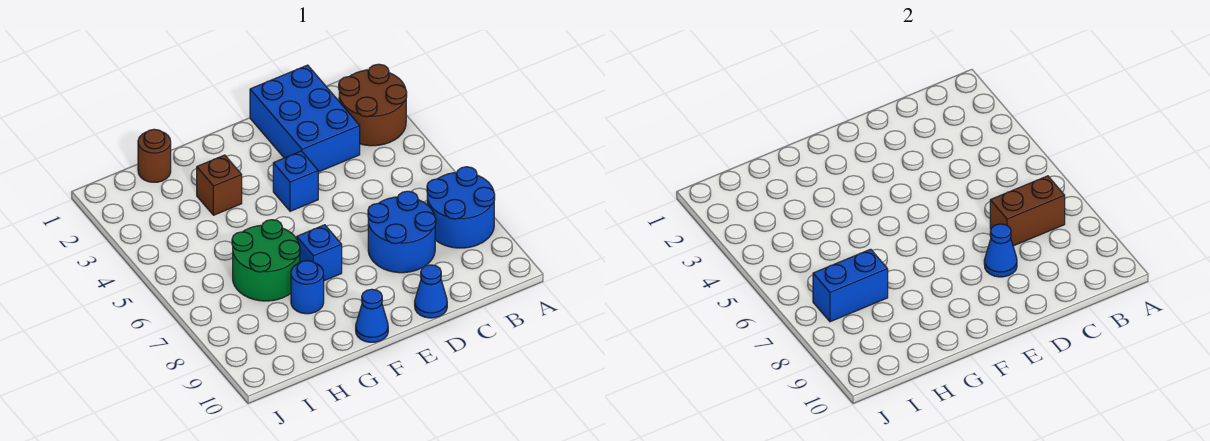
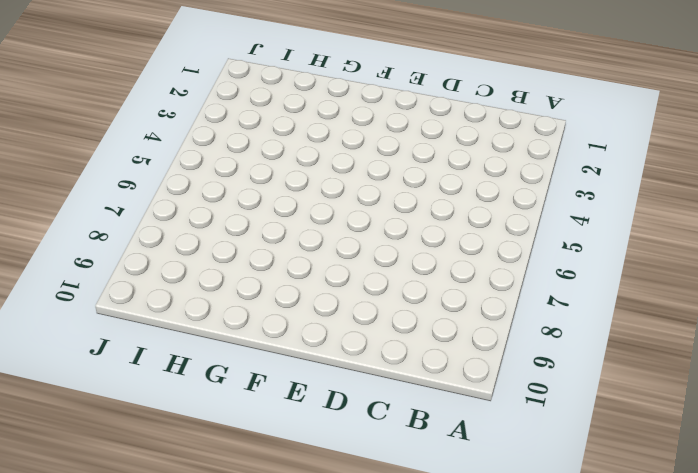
none -> brown round brick A2:B3 level 1
none -> blue round brick A7:B8 level 1
none -> blue brick C1:D3 level 1

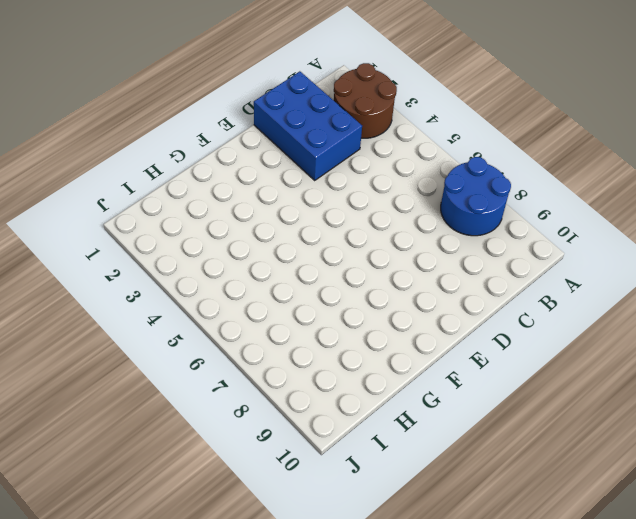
none -> blue round brick C7:D8 level 1
none -> blue cone D10 level 1
none -> blue brick E4 level 1

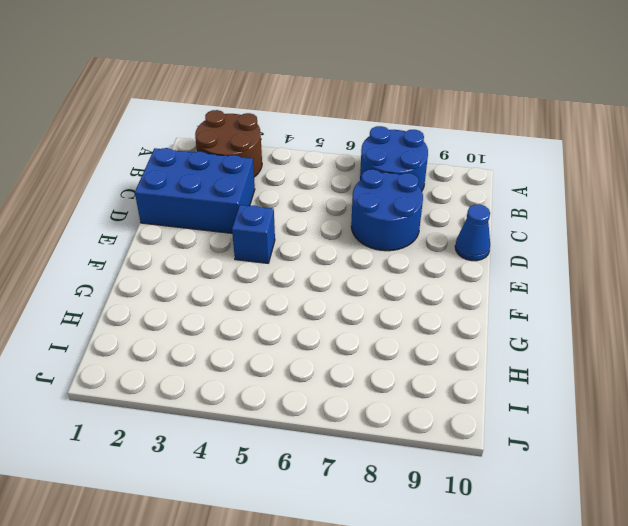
none -> blue brick F7 level 1
none -> blue cone F10 level 1
none -> brown brick G3 level 1

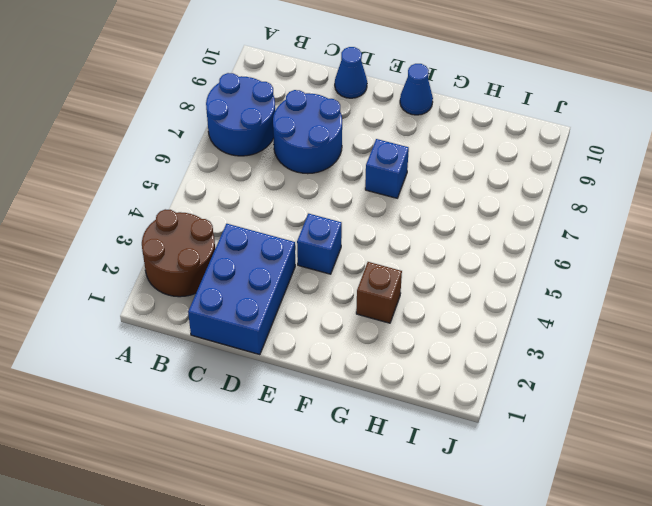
none -> green round brick G6:H7 level 1
none -> blue round brick G8 level 1
none -> brown round brick H1 level 1

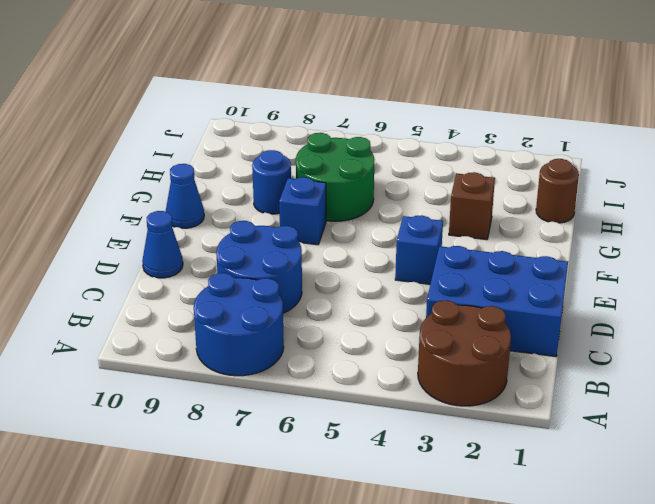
none -> brown brick B7:C7 level 2
none -> blue cone D8 level 2
none -> blue brick H7:I7 level 2

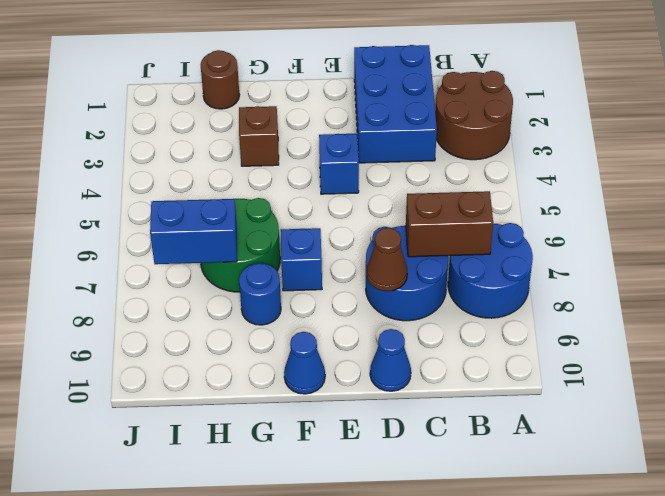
brown cone D8 level 2 -> blue cone D8 level 2

